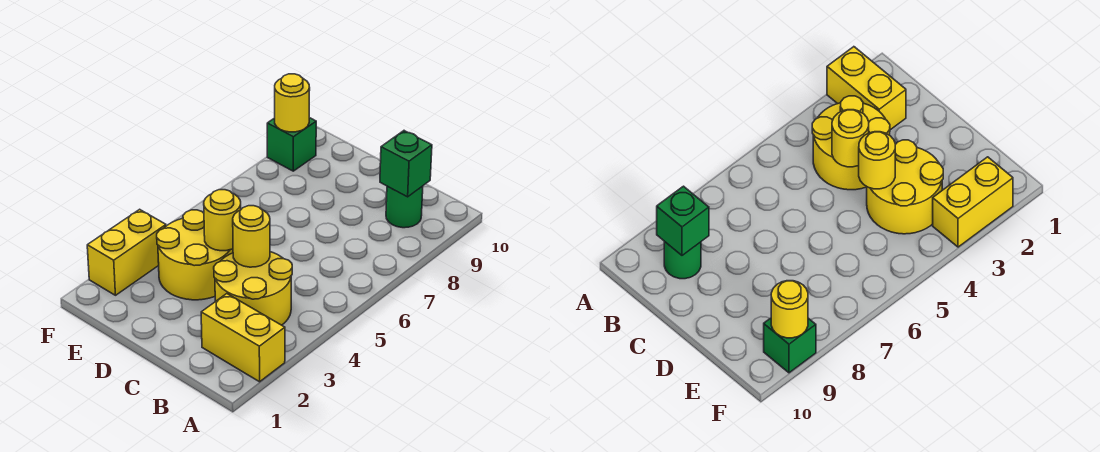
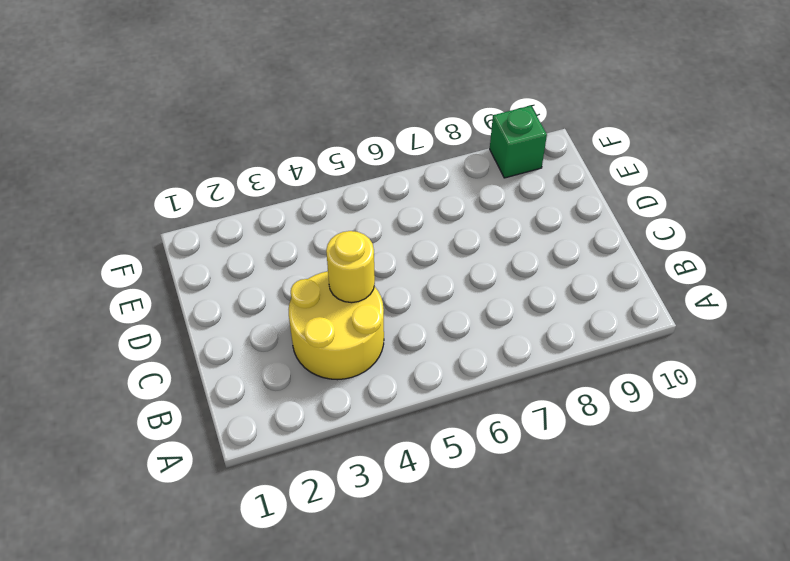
none -> yellow brick A2:B2 level 1
none -> green round brick B9 level 1

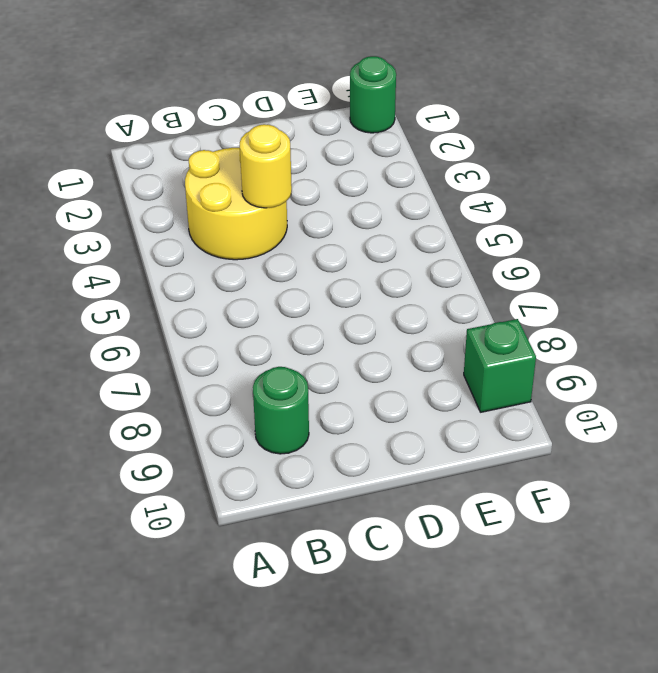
green round brick F1 level 1 -> none
none -> yellow brick A2:B2 level 1
none -> yellow round brick D3:E4 level 1

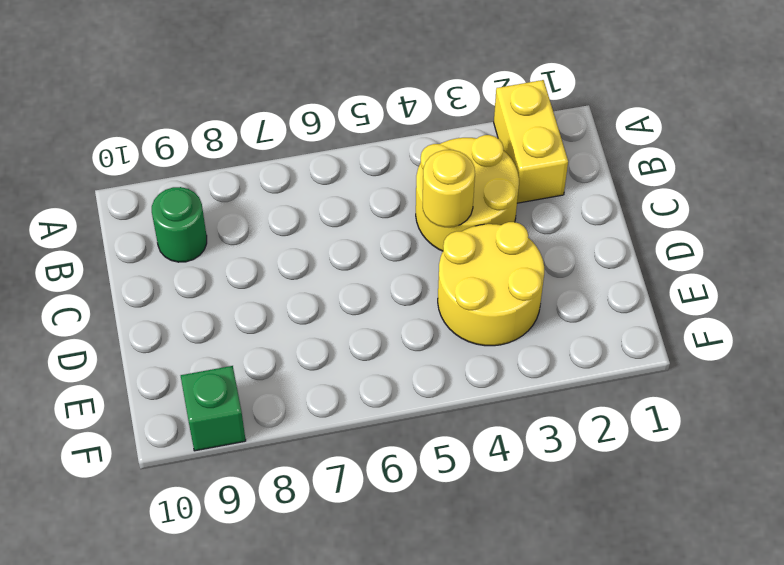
none -> yellow brick F2:F3 level 1
none -> green brick B9 level 2

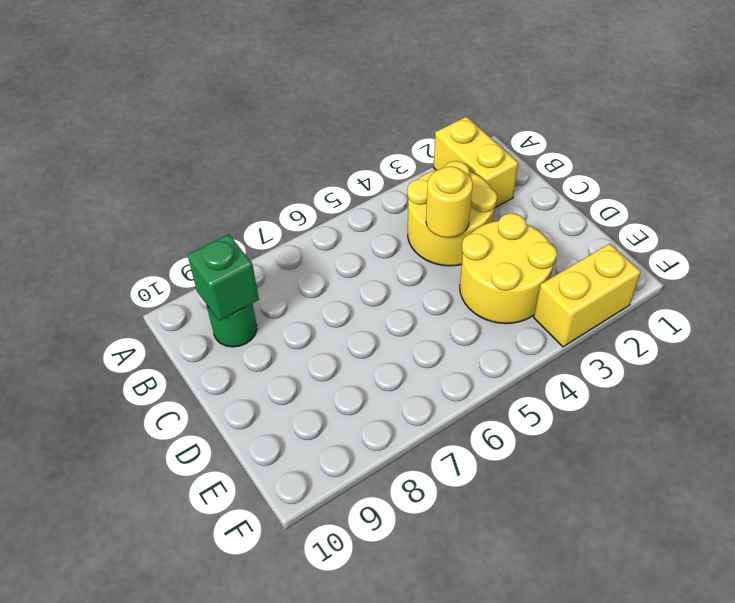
none -> green brick F9 level 1
none -> yellow round brick D4 level 2

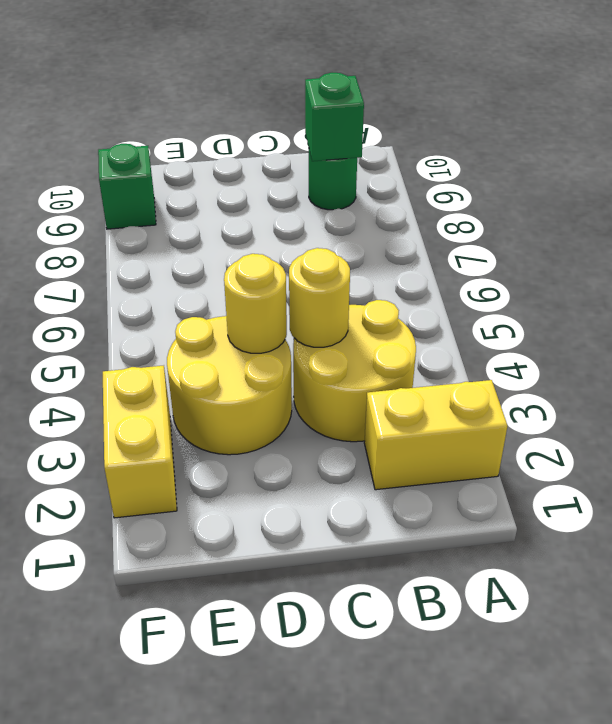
none -> yellow round brick F9 level 2

